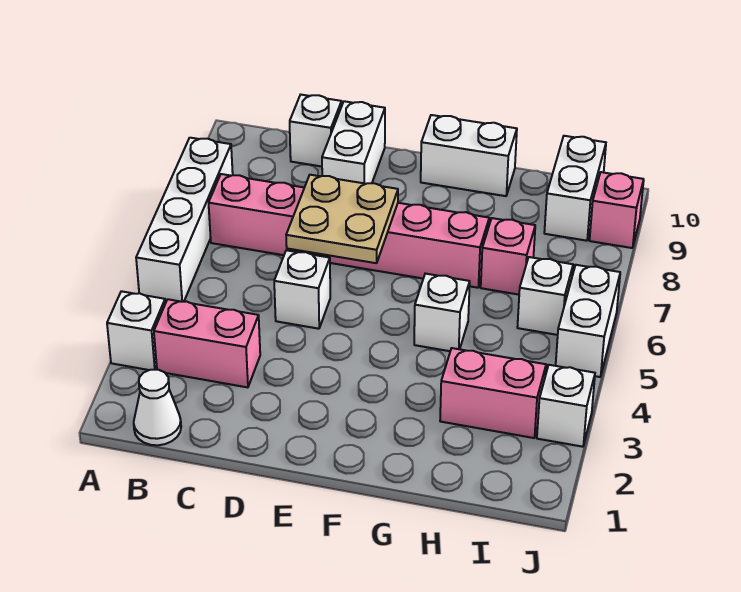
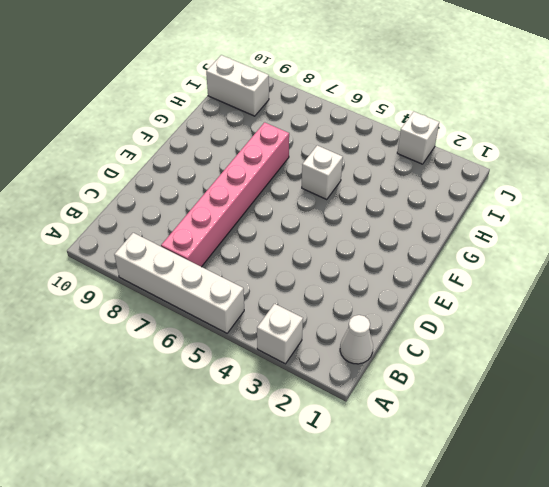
none -> pink brick B3:C3 level 1
none -> white brick C10 level 1
none -> white brick D5 level 1

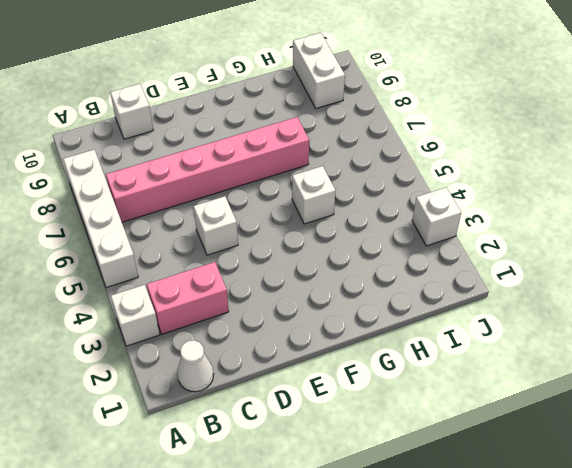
none -> white brick D9:D10 level 1
none -> white brick F10:G10 level 1
none -> pink brick H3:I3 level 1

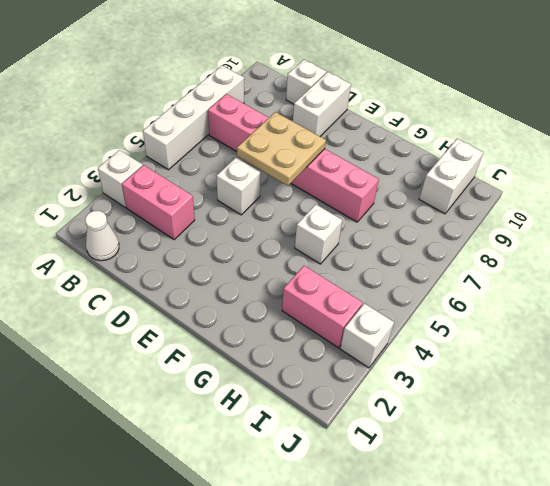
none -> white brick F10:G10 level 1
none -> pink brick H7 level 1
none -> white brick I6 level 1

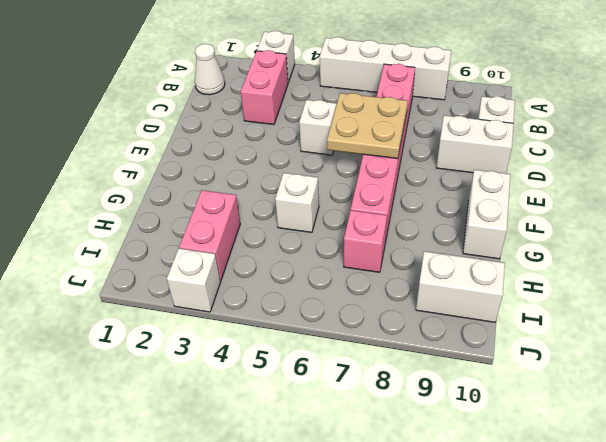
none -> white brick I6 level 1
none -> white brick J5:J6 level 1
none -> pink brick J9 level 1

